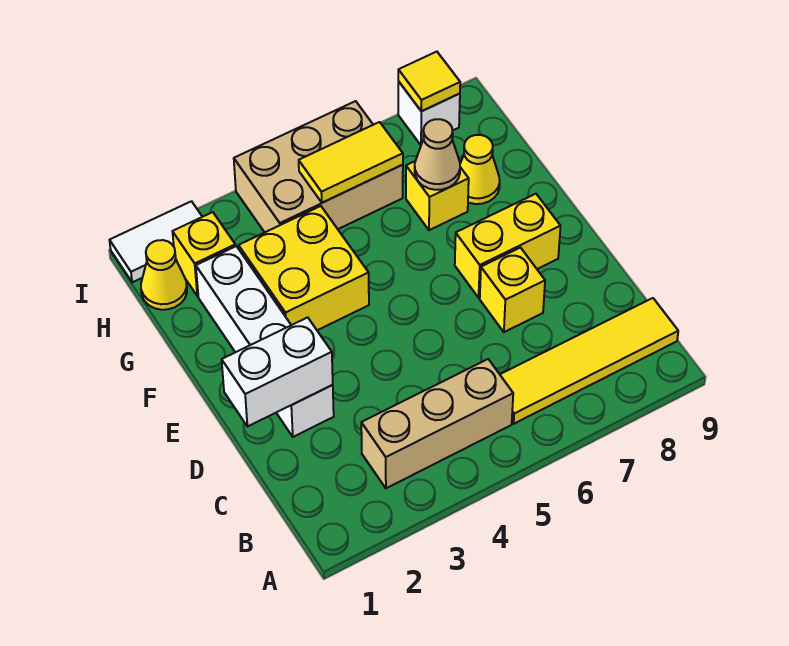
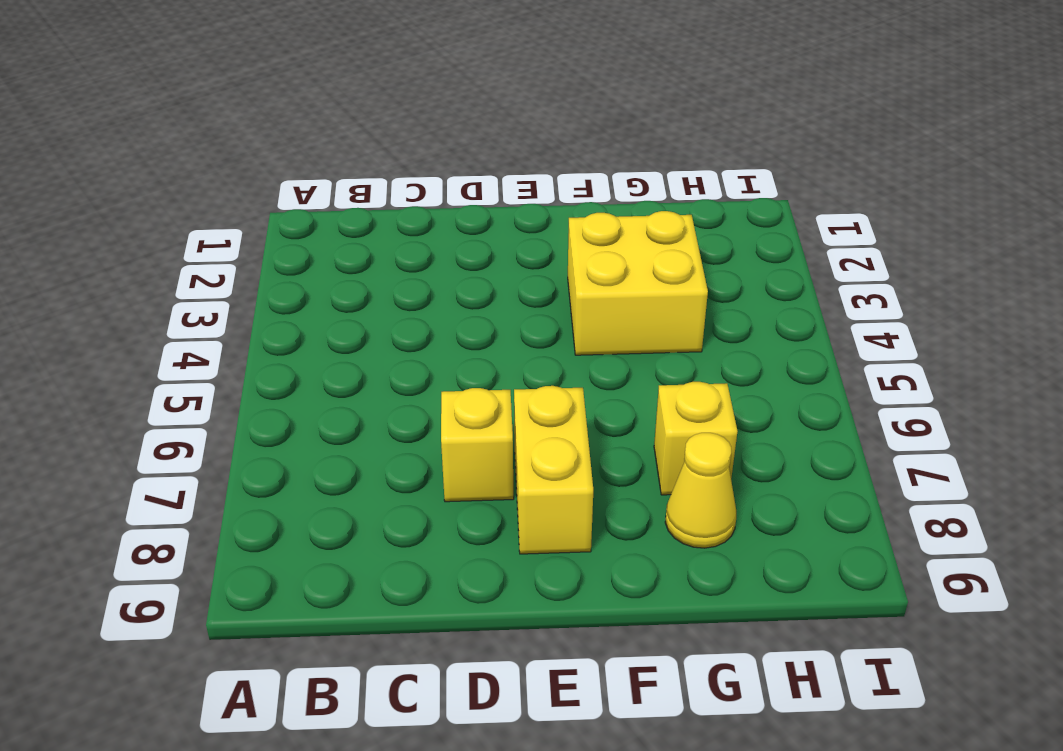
none -> tan brick B3:B5 level 1
none -> yellow tile B6:B9 level 1
none -> white brick D2:G2 level 1

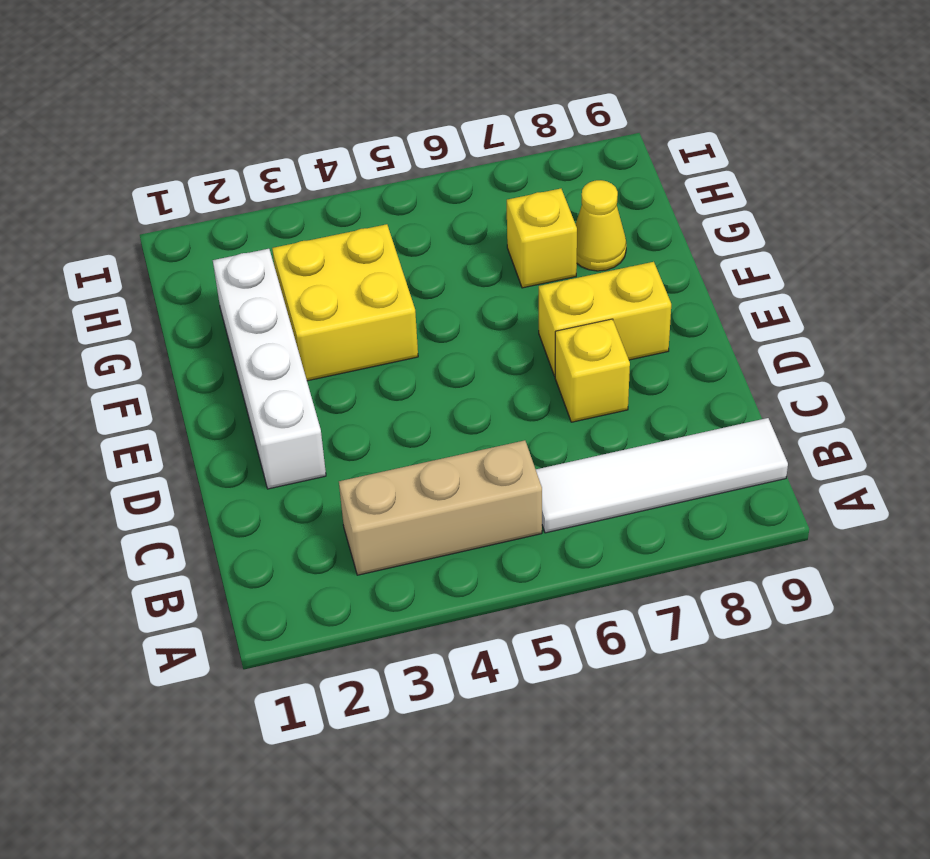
white tile B6:B9 level 1 -> yellow tile B6:B9 level 1
none -> yellow cone H1 level 1
none -> yellow brick H2 level 1
none -> tan brick H4:I6 level 1

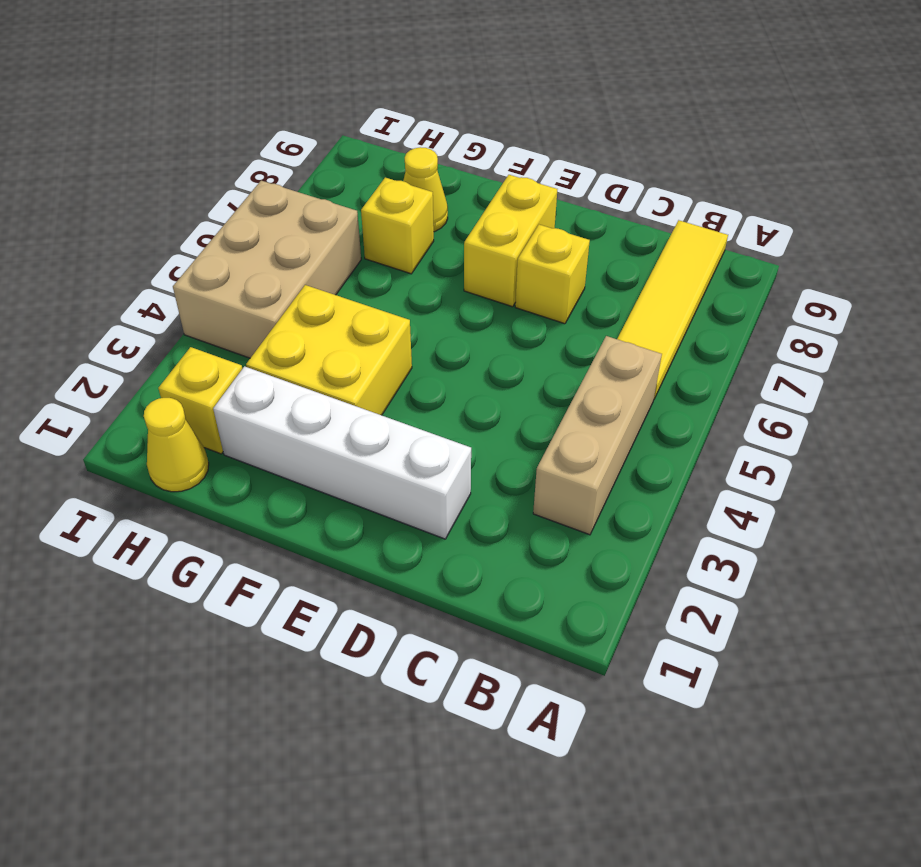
none -> white tile I1:I2 level 1
none -> white brick I8 level 1
none -> white brick D1:D2 level 2

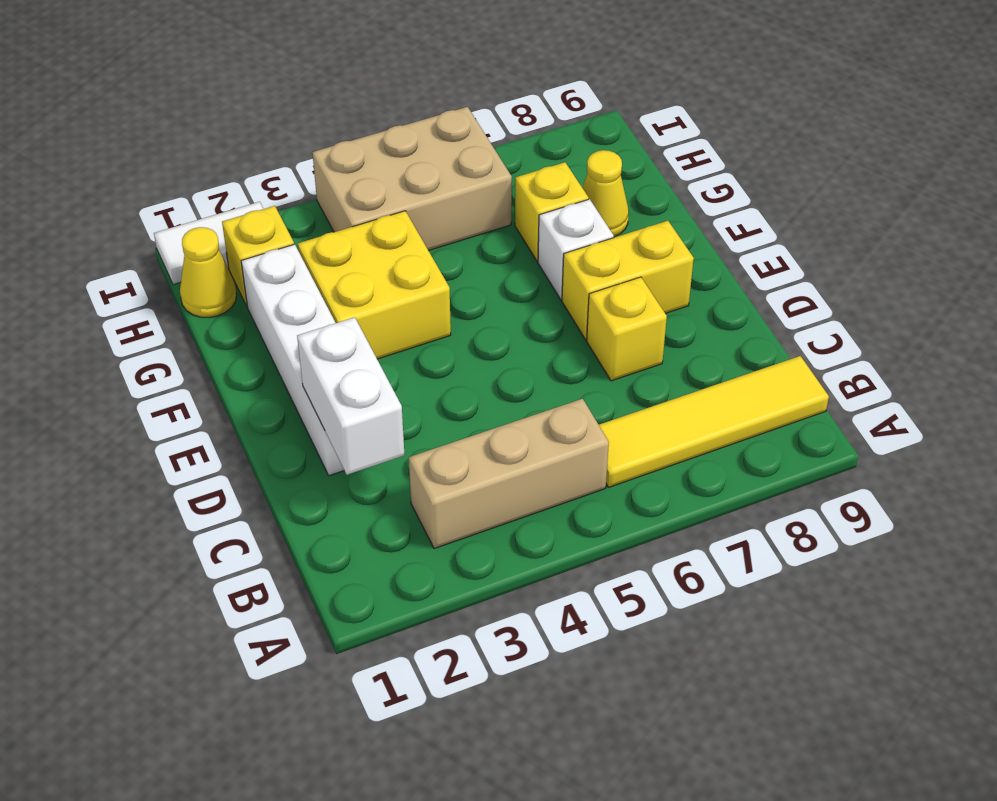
white brick C2:D2 level 2 -> white brick D1:D2 level 2
white brick F7 level 1 -> white brick I8 level 1
none -> tan cone G7 level 2
none -> yellow tile H5:H6 level 2
none -> yellow tile I8 level 2

